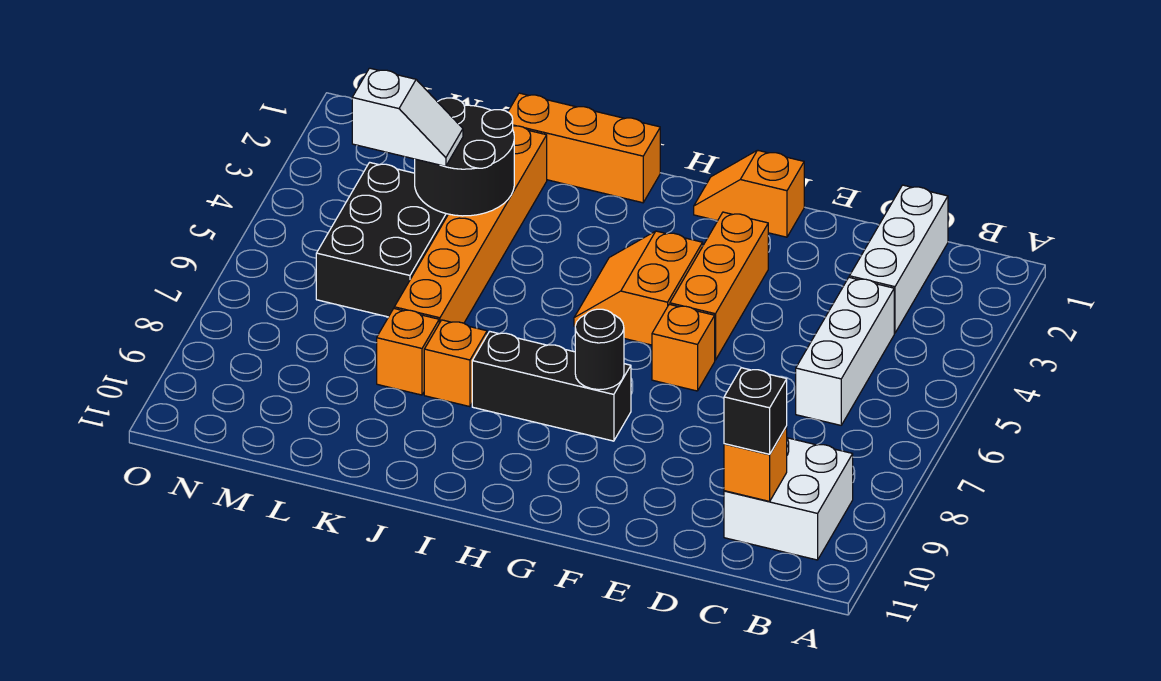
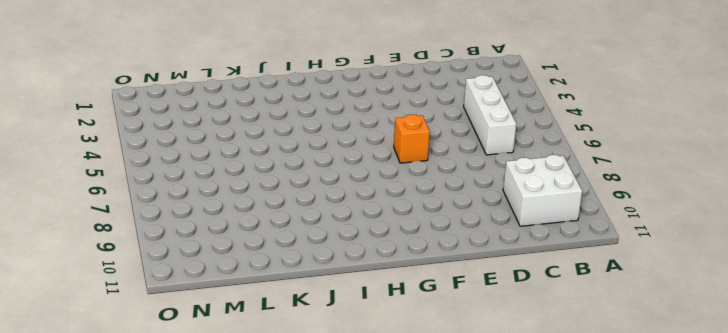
none -> white brick C1:C3 level 1
none -> orange slope F1:G1 level 1 top F
none -> orange brick F3:F5 level 1

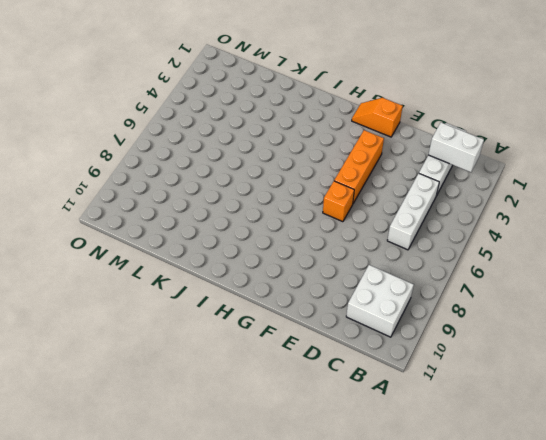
white brick B2:C2 level 2 -> none
none -> orange slope G4:H5 level 1 top G
none -> black brick G8:I8 level 1
none -> orange brick I1:K1 level 1

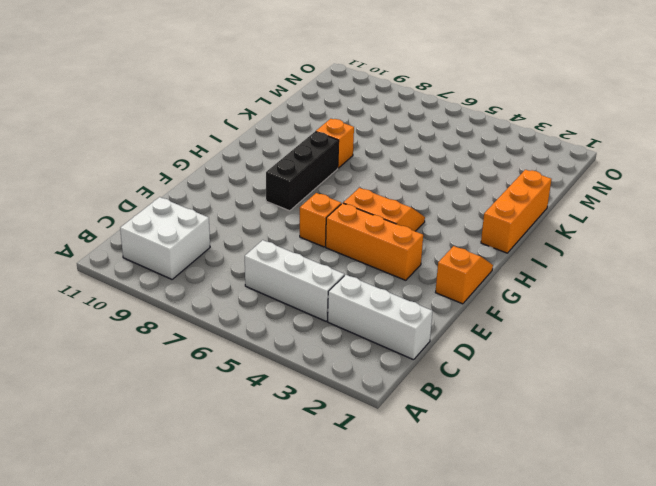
none -> orange brick K2:K7 level 1
none -> orange brick K8 level 1
none -> black brick L4:M6 level 1

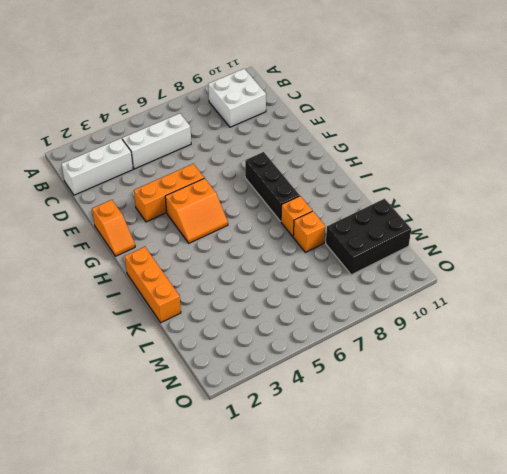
black brick L9:M11 level 1 -> black brick L4:M6 level 1
none -> orange brick F6 level 1
none -> orange brick K2:K7 level 1
none -> orange brick C10 level 2

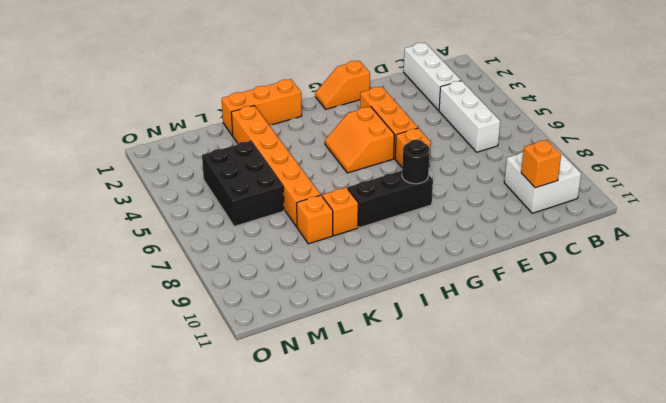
none -> black round brick K3:L4 level 2
none -> black brick C10 level 3
none -> white slope L4:M4 level 3 top M

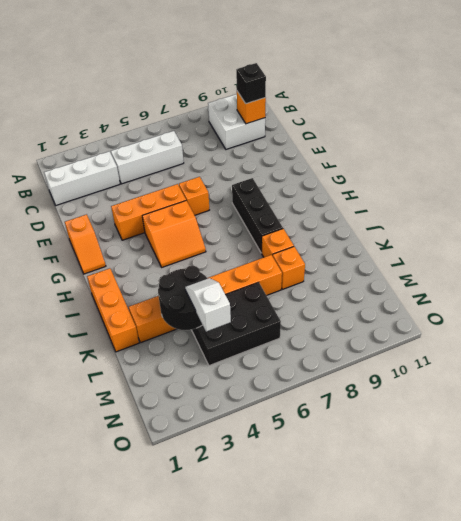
none -> black round brick G8 level 2

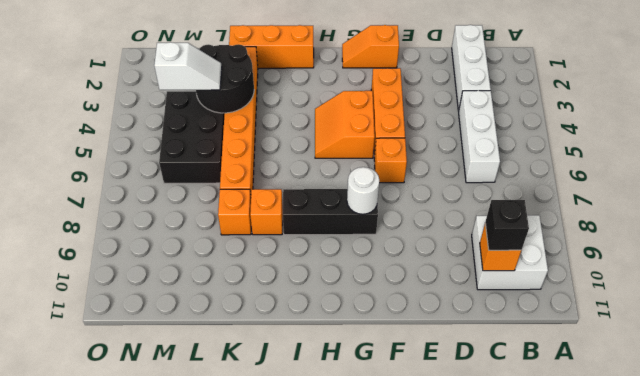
white round brick G8 level 2 -> black round brick G8 level 2

